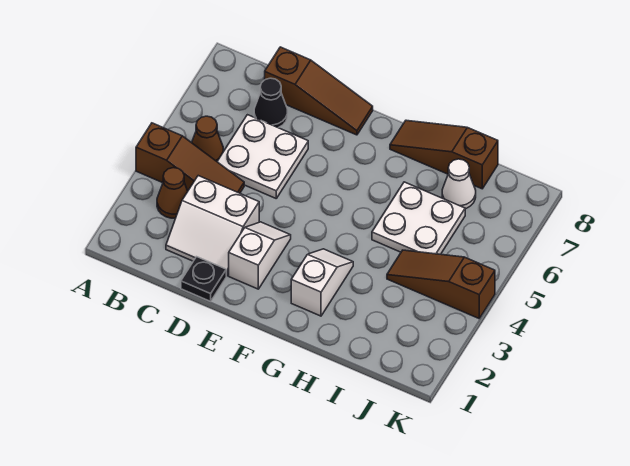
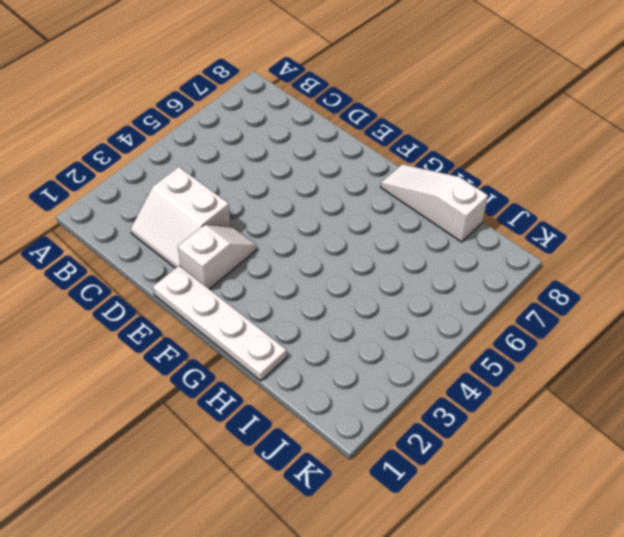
white plate E1:H1 level 1 -> none
white slope G8:I8 level 1 top I -> brown slope G8:I8 level 1 top I
none -> brown slope A4:C4 level 1 top A
none -> brown cone B3 level 1
none -> brown cone B5 level 1

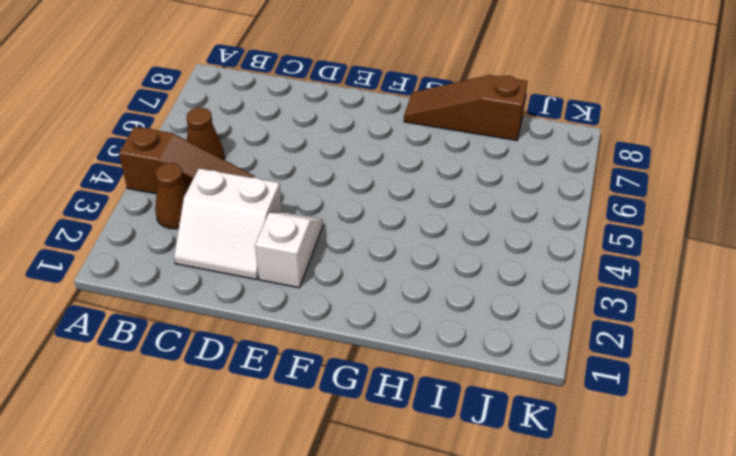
none -> white plate C5:D6 level 1
none -> black cone C7 level 1
none -> brown slope C8:E8 level 1 top C

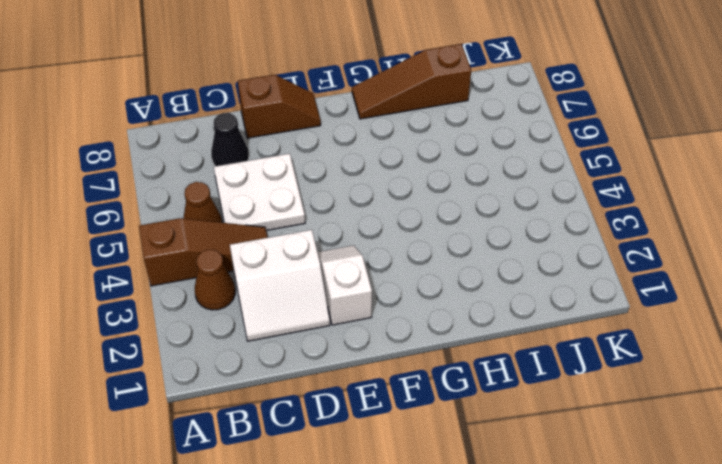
brown slope D8:E8 level 1 top D -> brown slope C8:E8 level 1 top C
none -> black plate D1 level 1
none -> white slope G2:G3 level 1 top 2
none -> white plate H5:I6 level 1

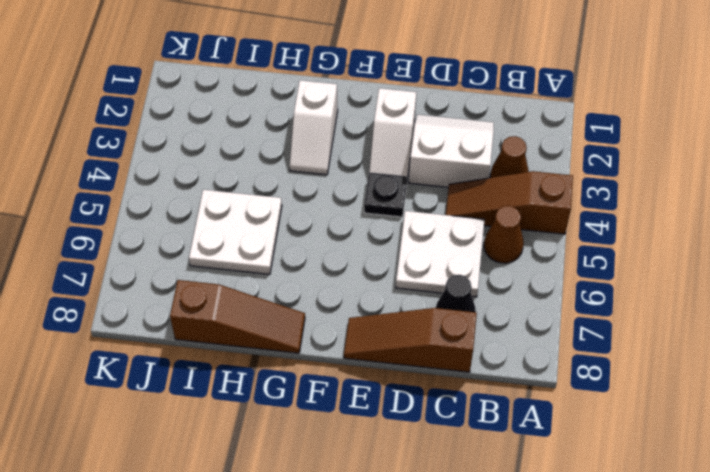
black plate E4 level 1 -> black plate D1 level 1
none -> brown slope I4:K4 level 1 top K
none -> white cone I7 level 1

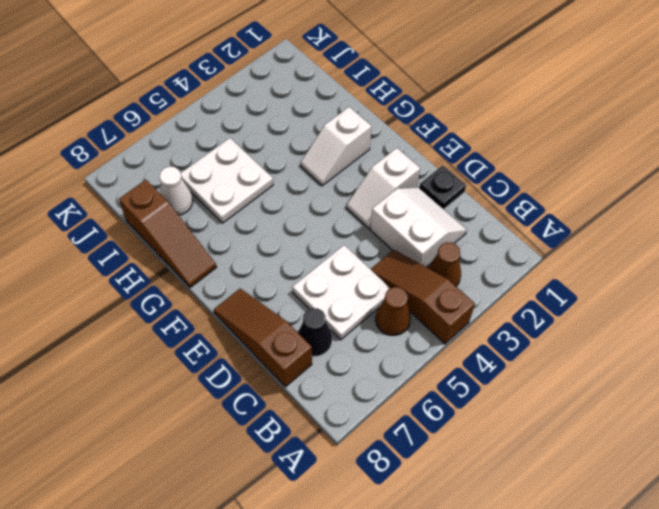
none -> brown slope I4:K4 level 1 top K

